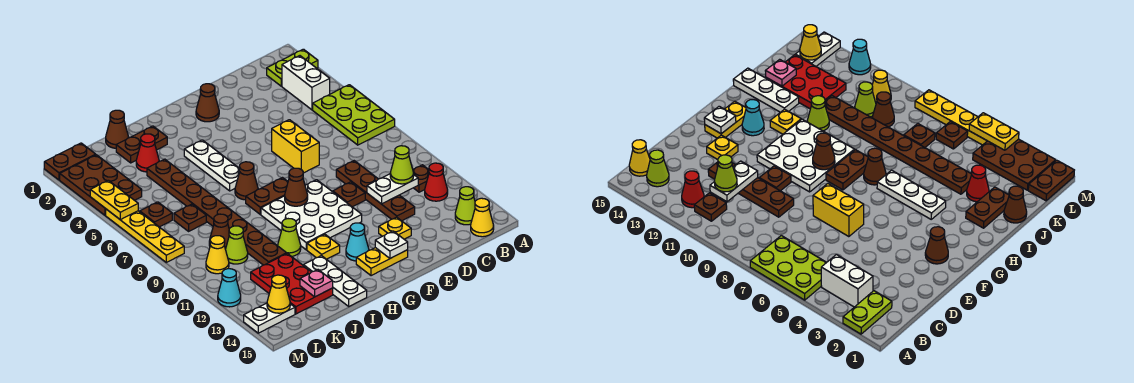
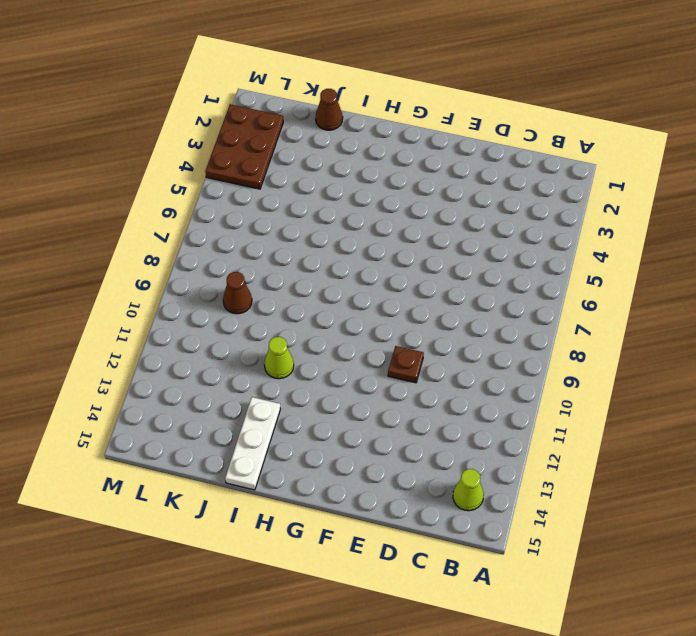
none -> lime plate A2:B2 level 1
none -> lime plate A5:B7 level 1
none -> white brick B3:B4 level 1
none -> brown plate B11 level 1

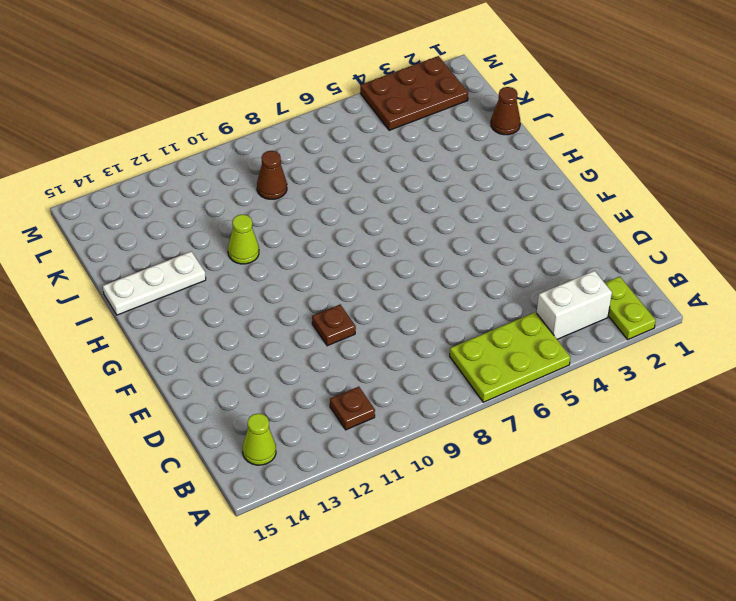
none -> red cone B12 level 1
none -> yellow cone B15 level 1
none -> brown plate D9:D12 level 1
none -> yellow brick E6:E7 level 1

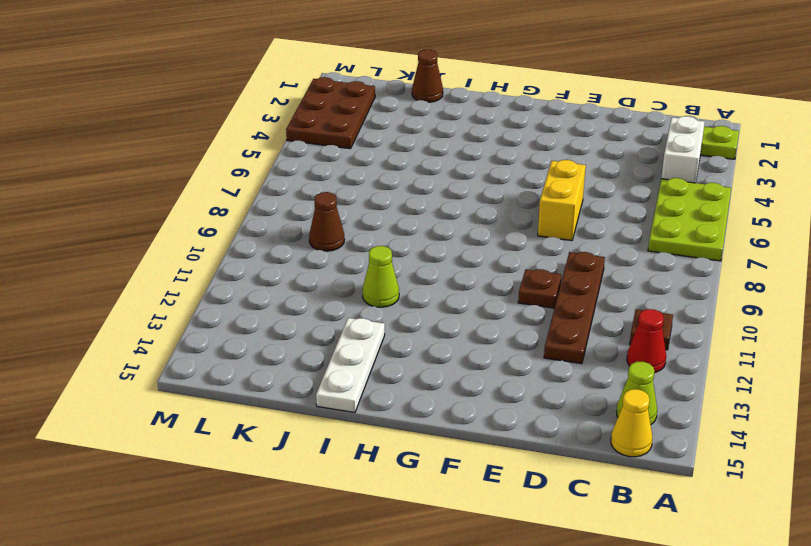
none -> yellow plate E13 level 1
none -> brown cone F2 level 1
none -> white plate F9:H11 level 1
none -> yellow plate F14:G14 level 1

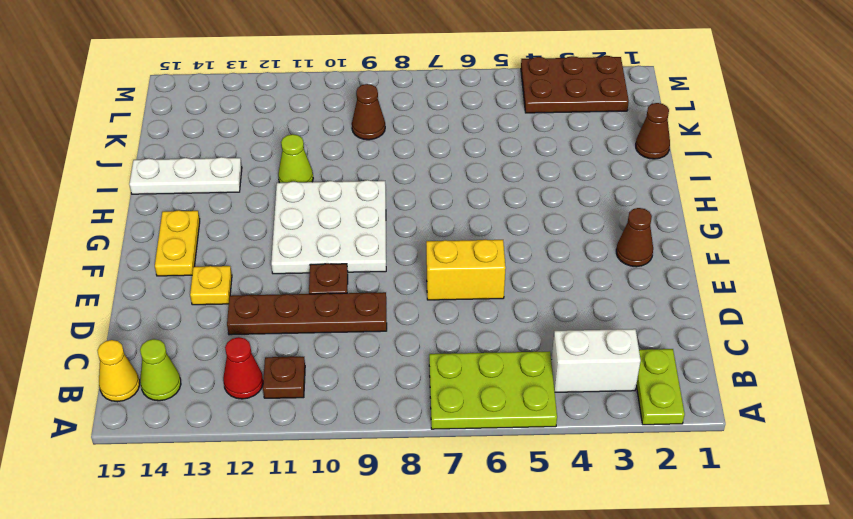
none -> brown plate G8:H8 level 1
none -> cyan cone G13 level 1
none -> white plate H4:H6 level 1
none -> brown cone H7 level 1

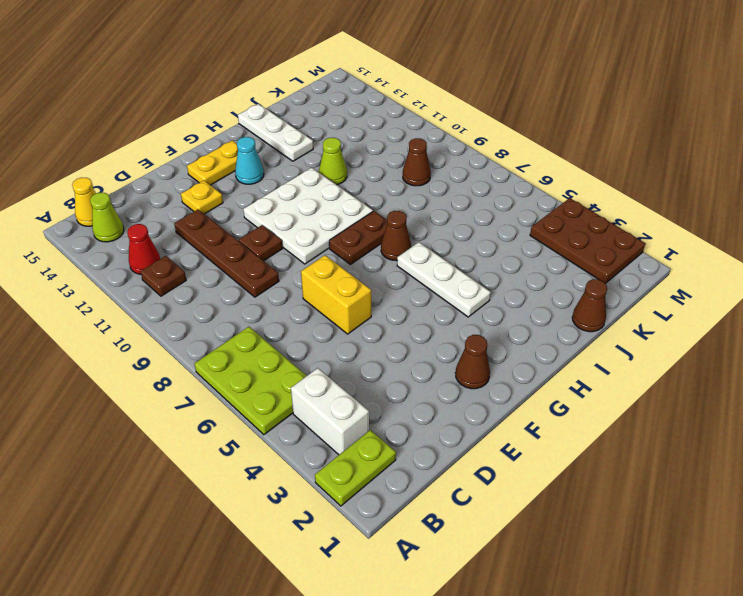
none -> yellow plate H12 level 1
none -> brown plate I2:J2 level 1
none -> red cone J3 level 1
none -> brown plate J4:J11 level 1

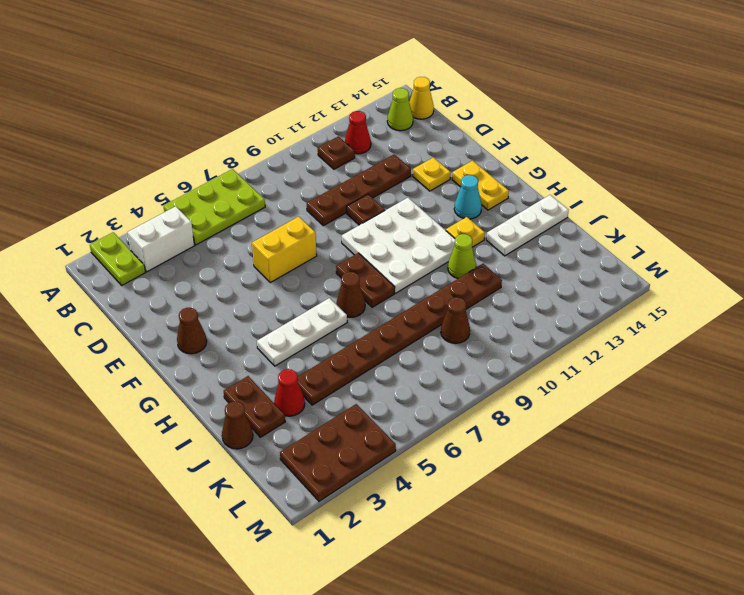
none -> red plate J12:K14 level 1
none -> brown plate K7 level 1
none -> lime cone K10 level 1
none -> brown plate L1:M1 level 1

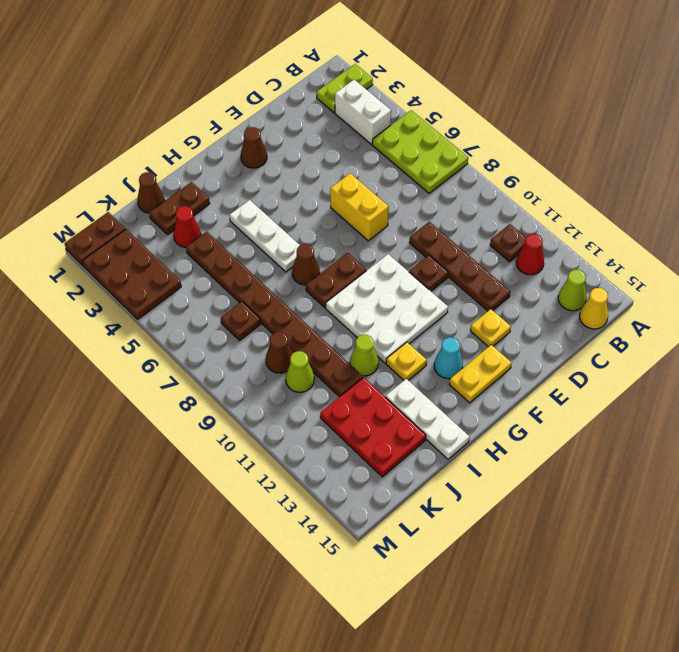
none -> brown plate L6 level 1
none -> yellow cone L10 level 1
none -> white plate L14:M14 level 1
none -> yellow plate M5:M8 level 1

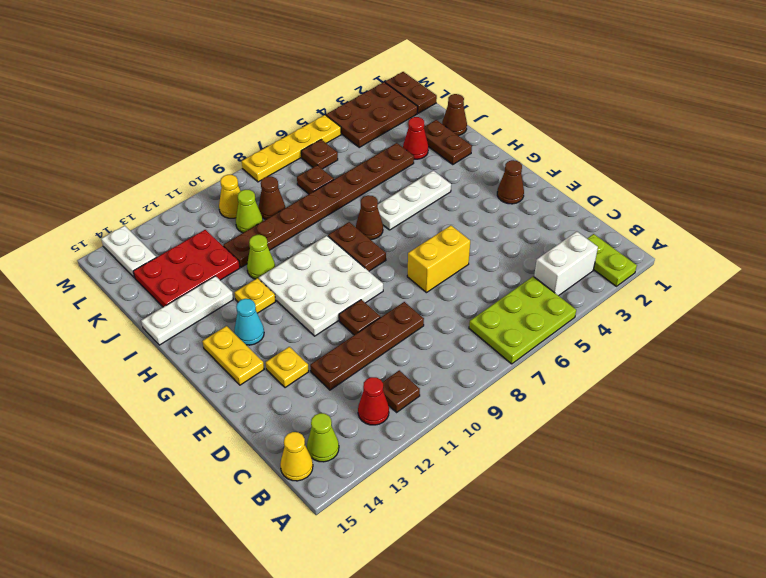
none -> cyan cone M12 level 1
none -> white plate C11:D11 level 2
none -> white plate F14 level 2
none -> brown cone G9 level 2

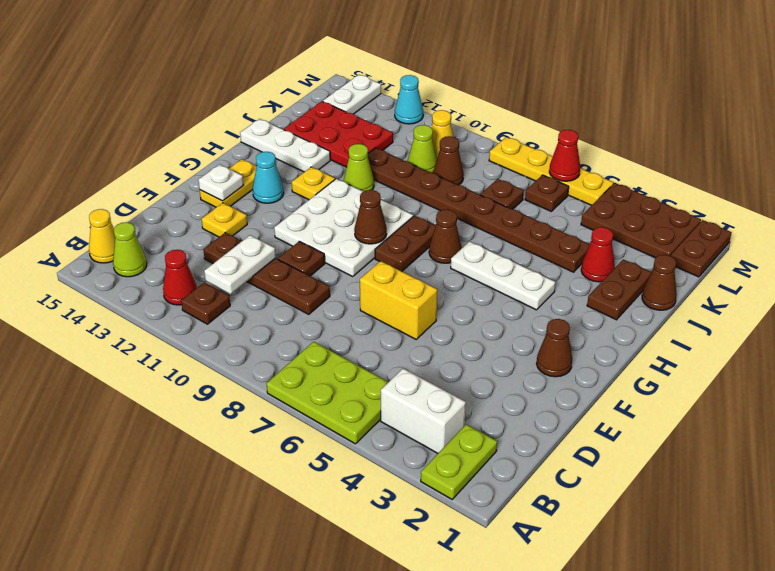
red cone M6 level 2 -> none
none -> pink plate J14 level 2
none -> yellow cone L14 level 2
none -> yellow plate M4:M5 level 2
none -> lime cone C11 level 3

